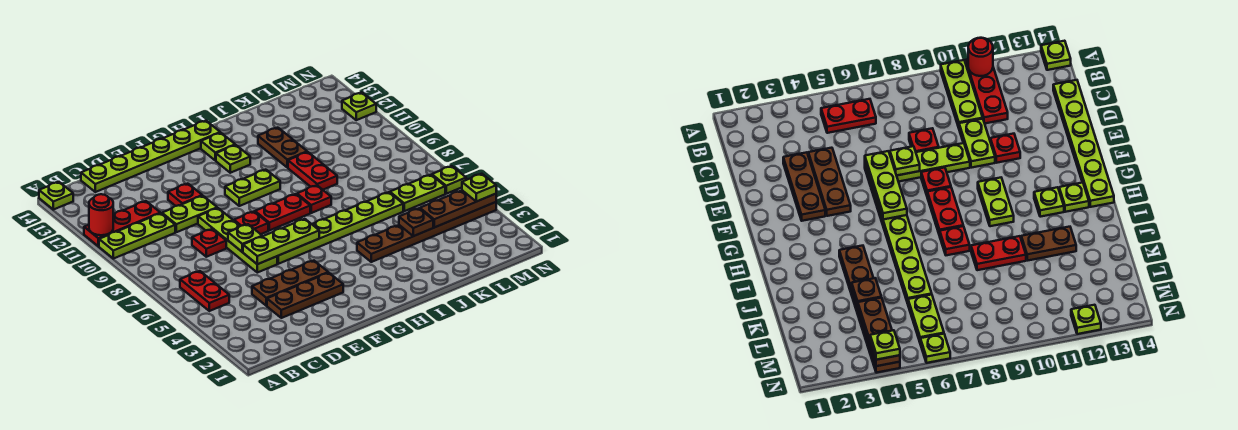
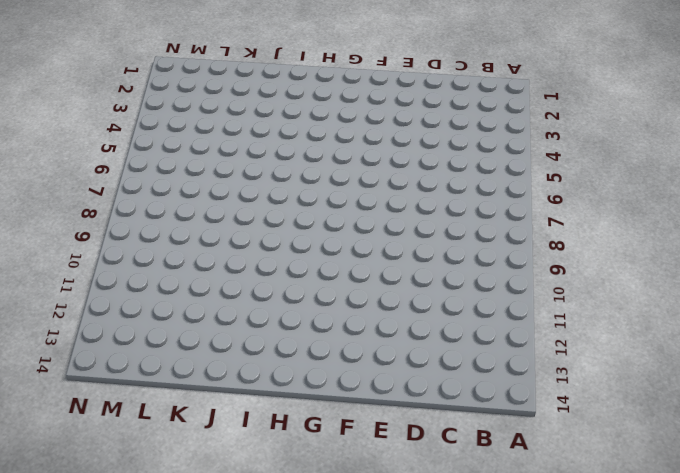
none -> lime plate A10:C10 level 1
none -> red plate A11:C11 level 1
none -> lime plate A14 level 1
none -> red plate B5:B6 level 1

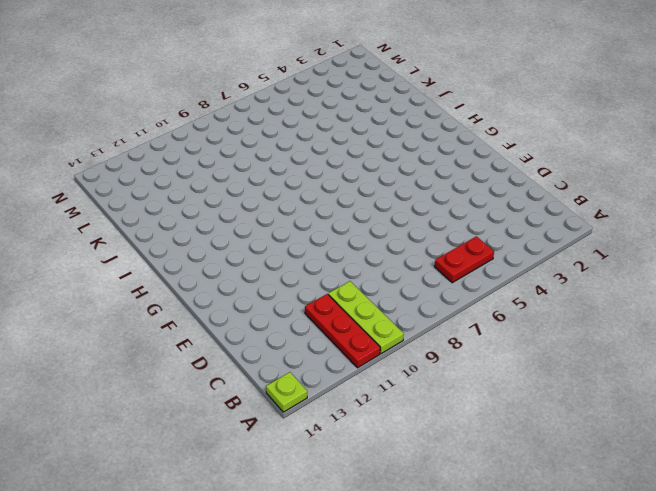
none -> lime plate C14:H14 level 1
none -> brown plate D3:F3 level 1
none -> brown plate D4:F4 level 1
none -> red plate D8 level 1

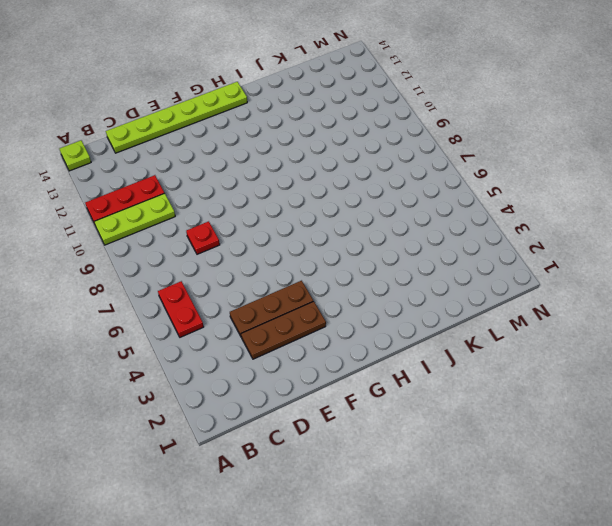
none -> lime plate D10:E10 level 1
none -> lime plate E6:E9 level 1
none -> red plate E11 level 1
none -> lime plate F6:K6 level 1

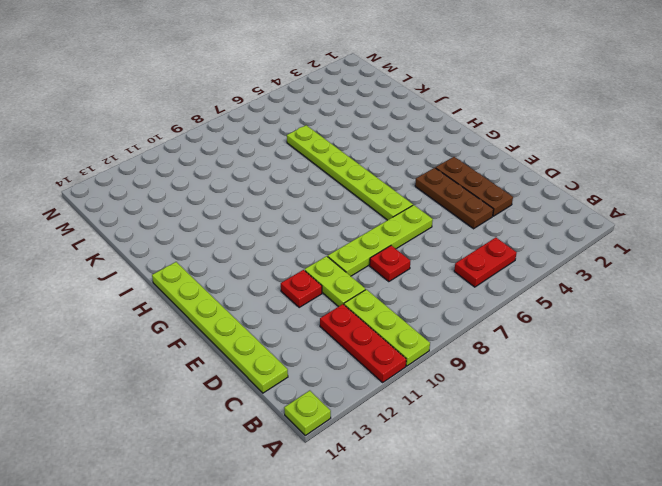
none -> red plate F8 level 1
none -> red plate G8:H8 level 1
none -> lime plate G10:H10 level 1
none -> lime plate H12 level 1

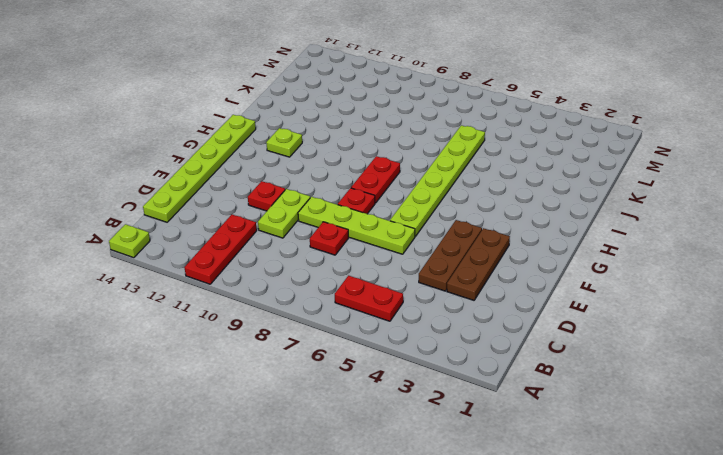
none -> lime plate A10:C10 level 1
none -> lime plate G10:H10 level 1
none -> lime plate H13 level 1
none -> brown plate I4:N4 level 1

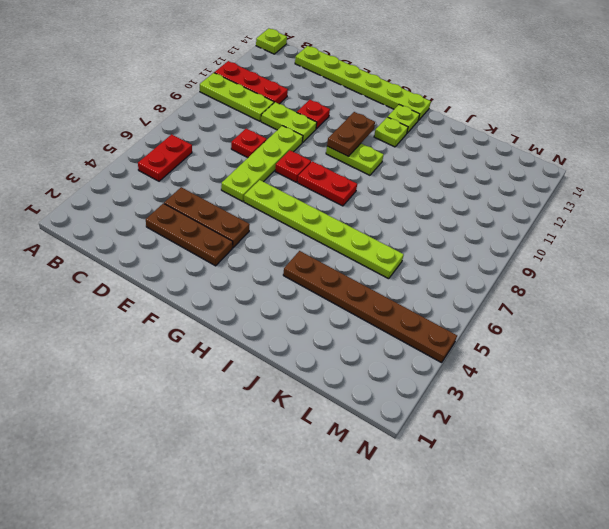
brown plate G10:G11 level 2 -> brown plate J11:J12 level 1
none -> red plate I8 level 1
none -> red plate J9:J10 level 1
none -> lime plate L6:M6 level 1
none -> lime plate N6 level 1

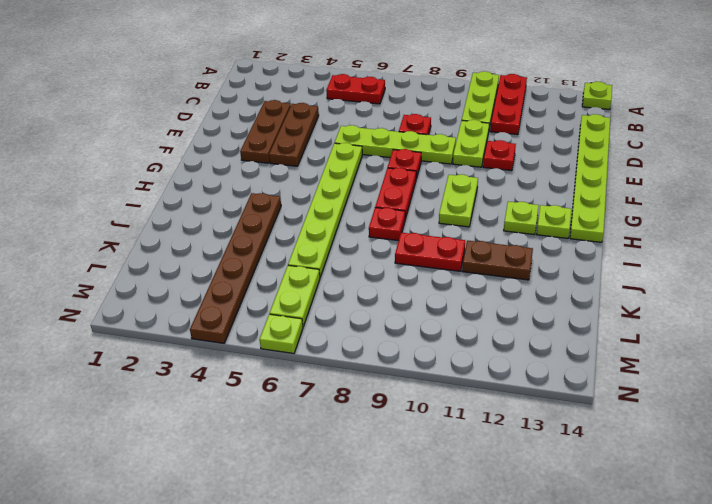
none -> lime plate N12 level 1
none -> red round brick A11 level 2
none -> lime plate E6:G6 level 2
none -> lime plate E7 level 2

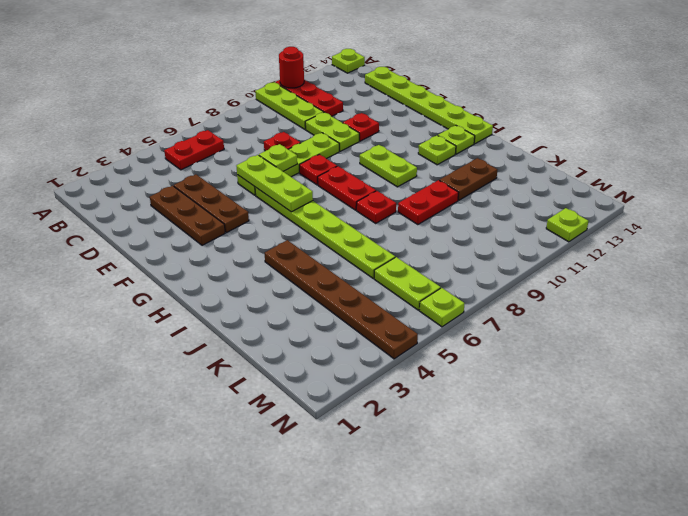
none -> brown plate K4 level 2
none -> brown plate L4:N4 level 2
none -> lime plate N4 level 3

